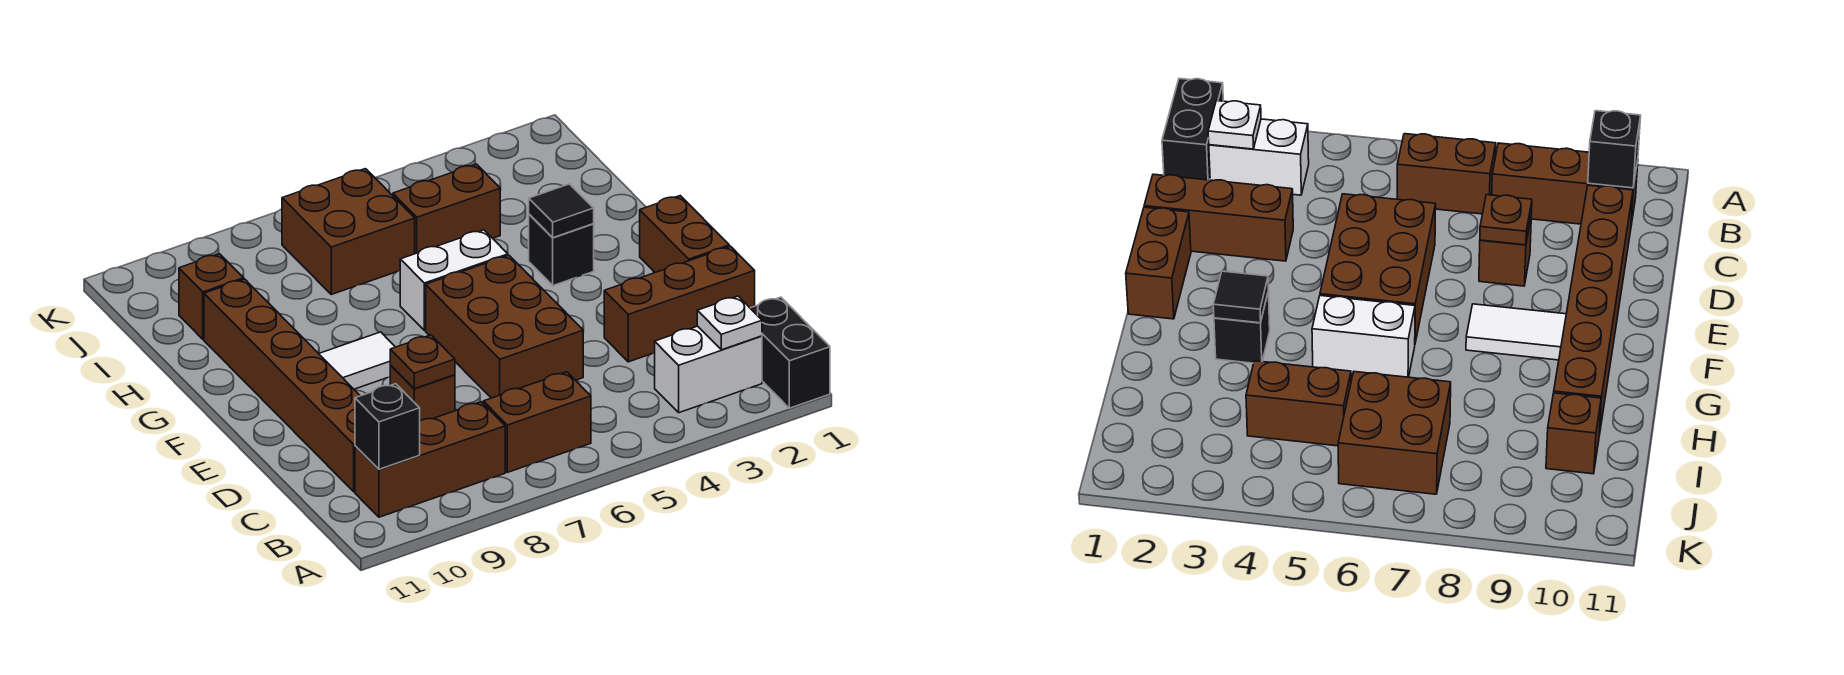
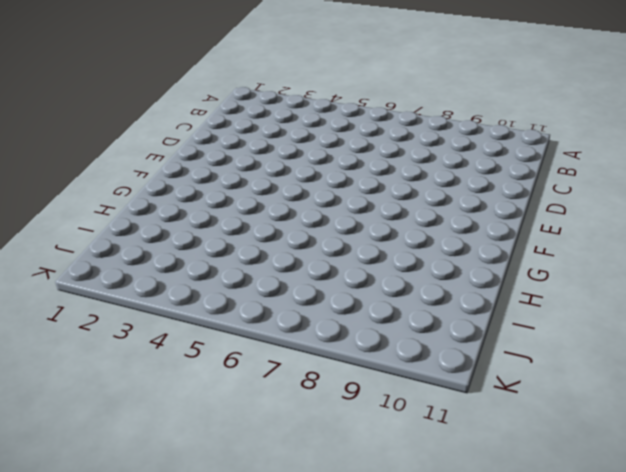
none -> black brick A1:B1 level 1
none -> white brick B2:B3 level 1
none -> brown brick B6:B7 level 1

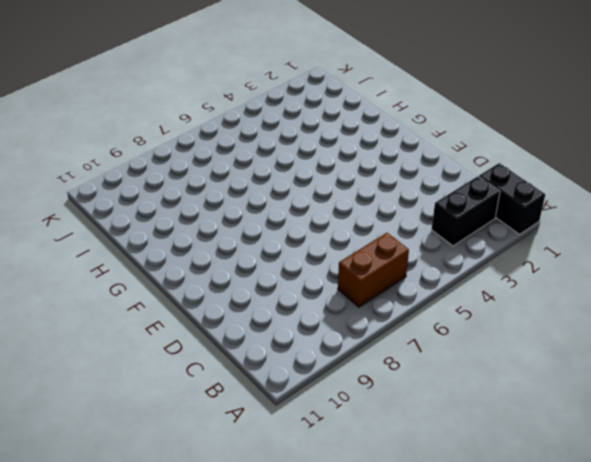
black brick B2:B3 level 1 -> white brick B2:B3 level 1
none -> brown brick B8:B10 level 1
none -> brown brick C10:H10 level 1
none -> brown brick D1:D3 level 1

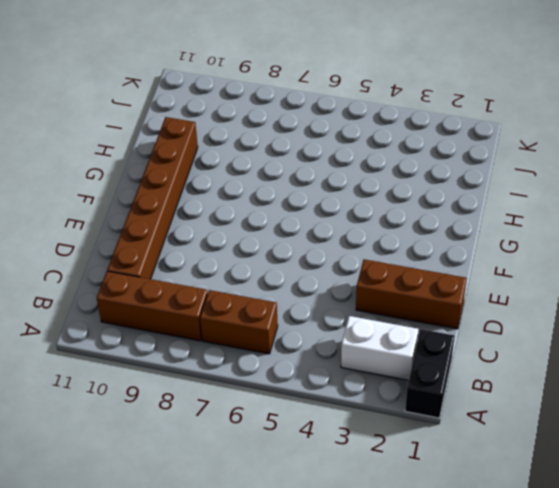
none -> brown brick D5:F6 level 1
none -> brown brick D8 level 1
none -> brown brick E1:F1 level 1

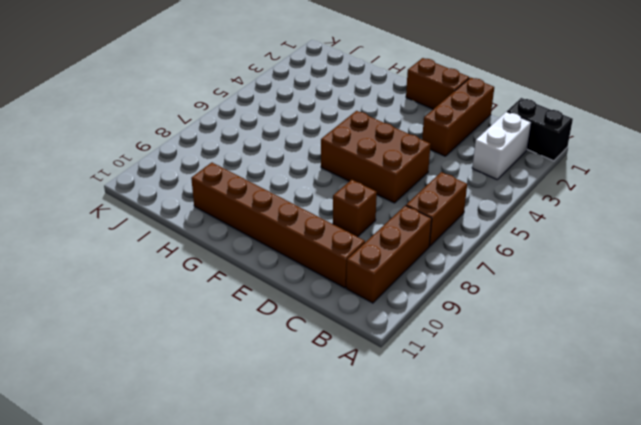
none -> white tile F8:F9 level 1
none -> black brick G3 level 1
none -> white brick G5:G6 level 1

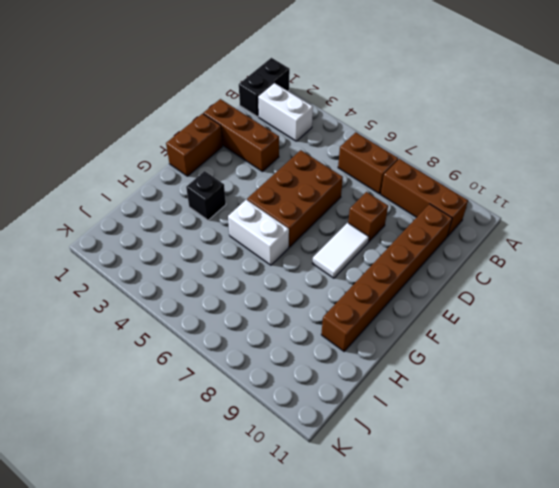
white tile E8:F8 level 1 -> white tile F8:F9 level 1
none -> brown brick I4:I5 level 1
none -> brown brick I6:J7 level 1
none -> brown brick I10 level 1

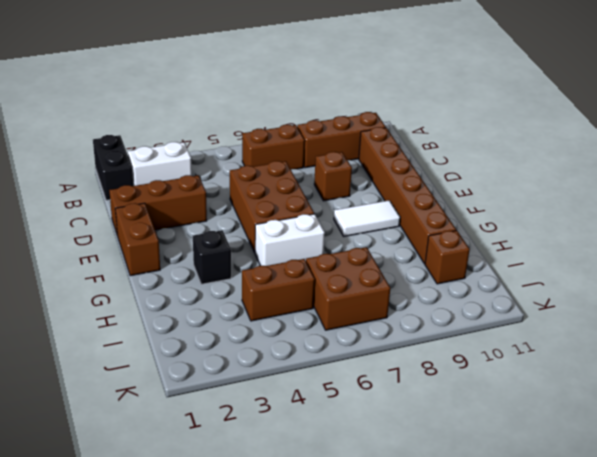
none -> white plate B2 level 2
none -> black brick B10 level 2
none -> brown plate D8 level 2

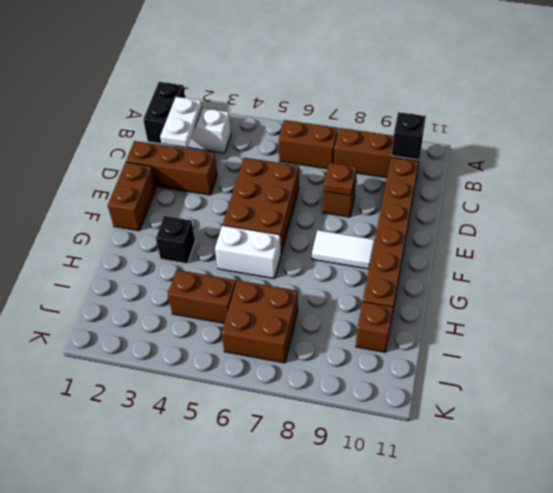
white plate B2:C2 level 2 -> white plate B2 level 2
none -> black tile G3 level 2

